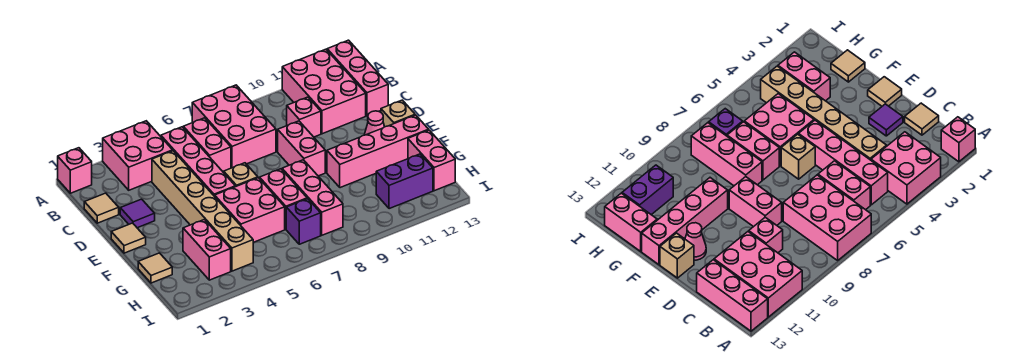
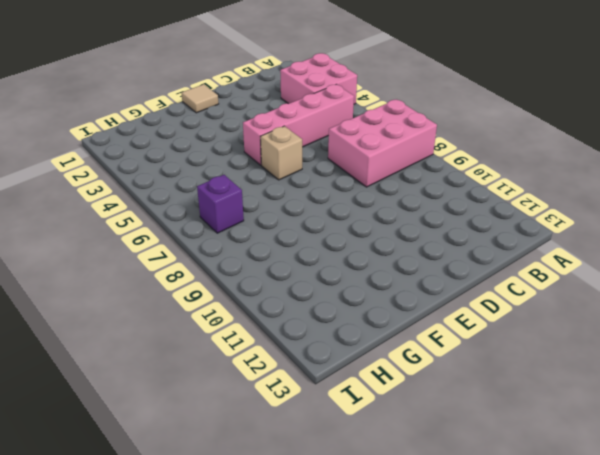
none -> pink brick A1 level 1
none -> pink brick A11:C12 level 1
none -> pink brick A13:C13 level 1

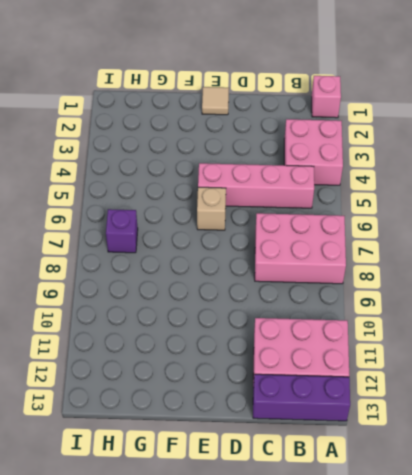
purple brick A13:C13 level 1 -> pink brick A13:C13 level 1
none -> pink brick B6:C6 level 1
none -> tan tile C1 level 1
none -> tan brick C4:H4 level 1

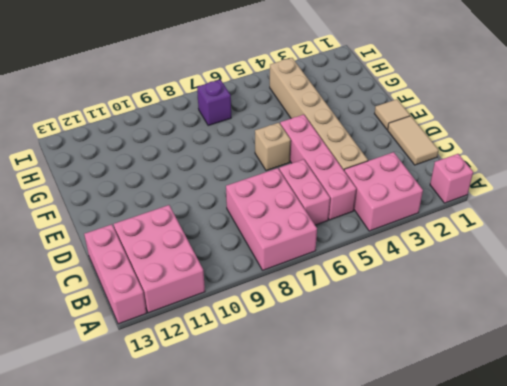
tan tile C1:D1 level 1 -> tan tile C1 level 1
none -> pink brick C10 level 1
none -> purple tile D2 level 1
none -> pink brick D9:E9 level 1

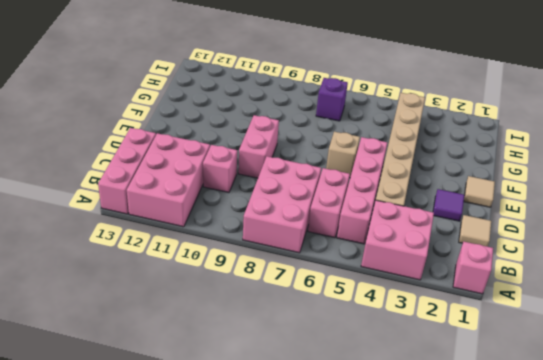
none -> pink cone E12 level 1
none -> tan brick E13 level 1
none -> pink brick F5:G6 level 1

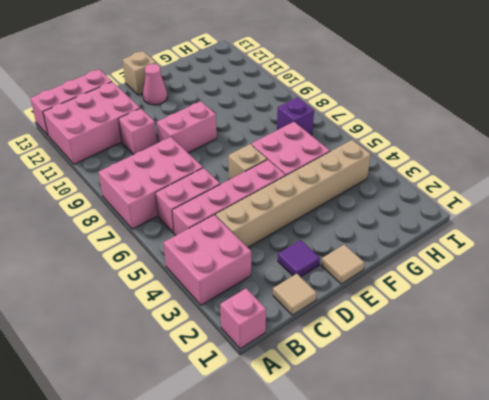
none -> pink brick F7:G7 level 1
none -> pink brick F8:H8 level 1
none -> pink brick F10:F13 level 1

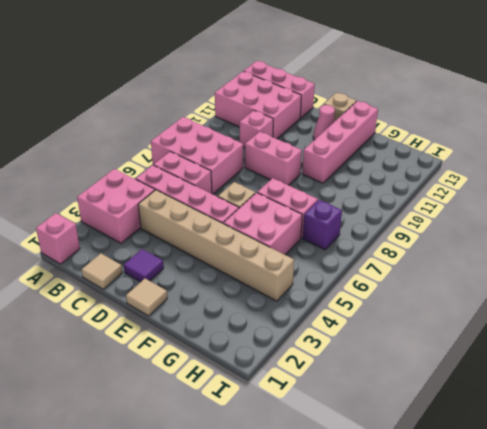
none -> pink brick F8:H8 level 1
none -> tan tile G1 level 1
none -> pink brick G3:H3 level 1

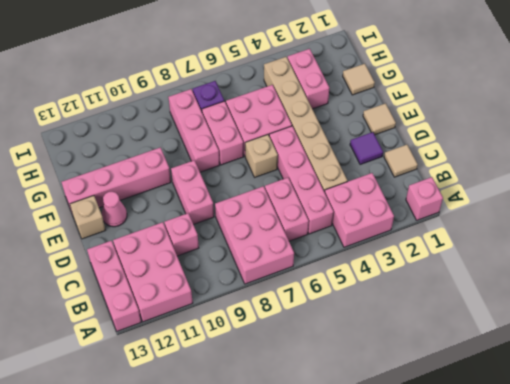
none -> pink brick G13:H13 level 1
none -> purple brick H11:H12 level 1

